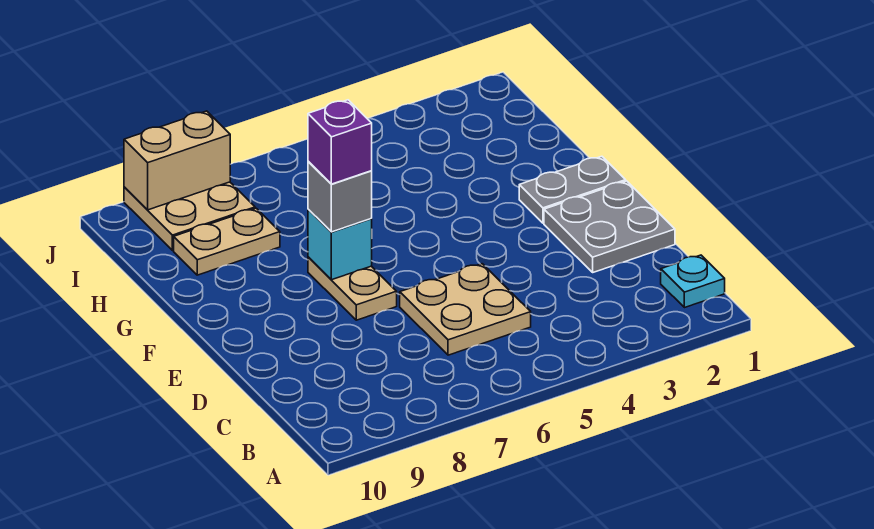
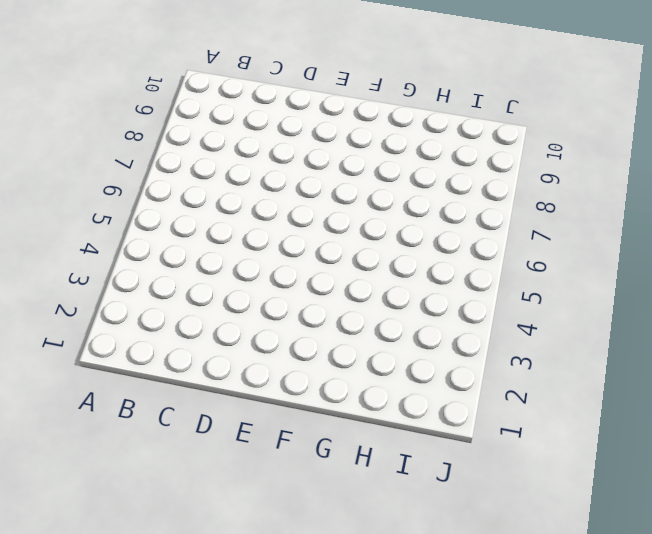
none -> cyan plate B1 level 1
none -> tan plate C5:D6 level 1

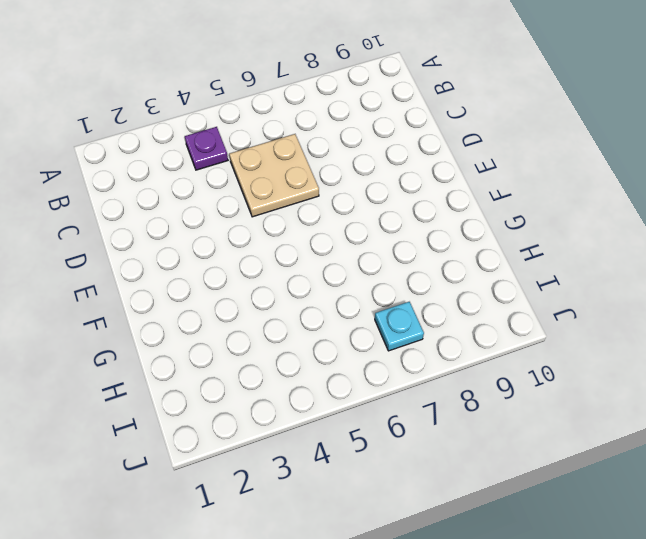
purple plate B4 level 1 -> none
cyan plate I7 level 1 -> cyan plate B1 level 1
none -> grey plate D1:E2 level 1
none -> tan plate E7:F7 level 1

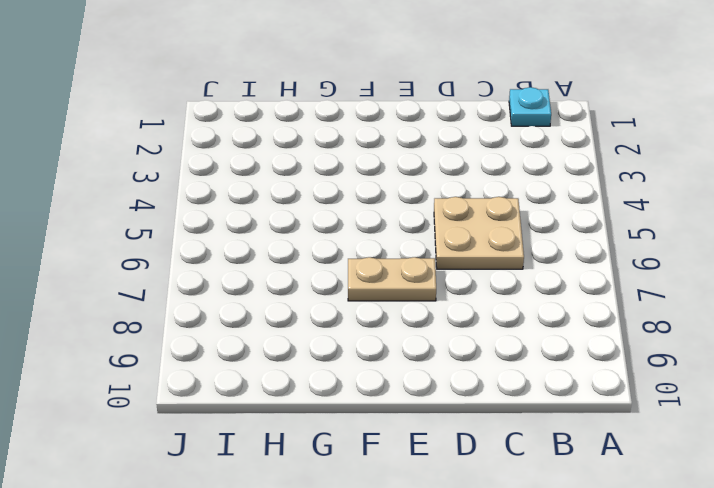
none -> grey plate D1:E2 level 1
none -> grey plate F1:F2 level 1

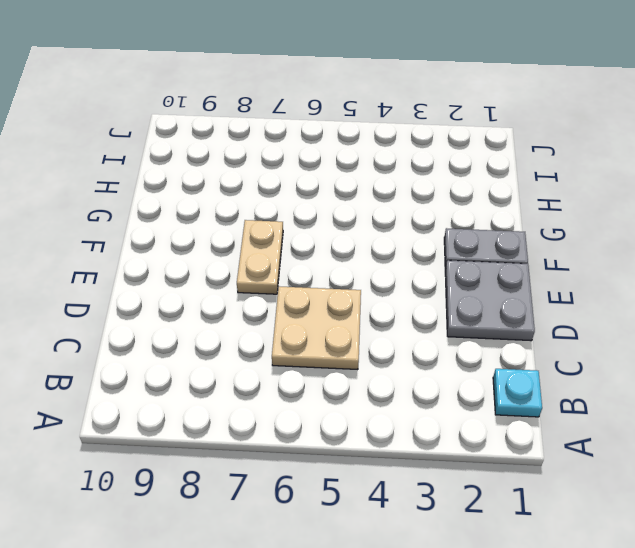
none -> tan plate H8:H9 level 1
none -> tan plate I8:J9 level 1

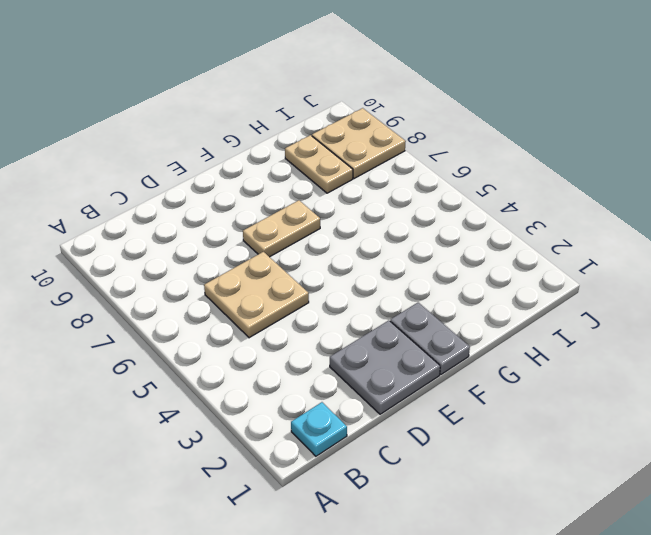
none -> cyan brick F7 level 2
none -> tan brick J8:J9 level 2

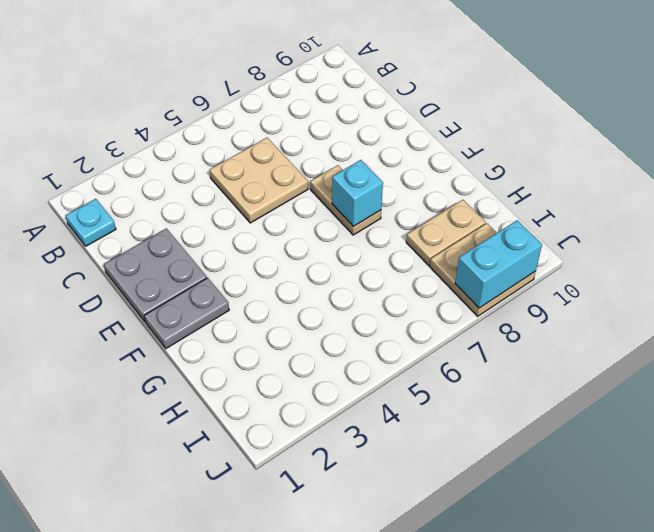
cyan brick J8:J9 level 2 -> tan brick J8:J9 level 2
none -> grey brick F7 level 3
none -> purple brick F7 level 4

